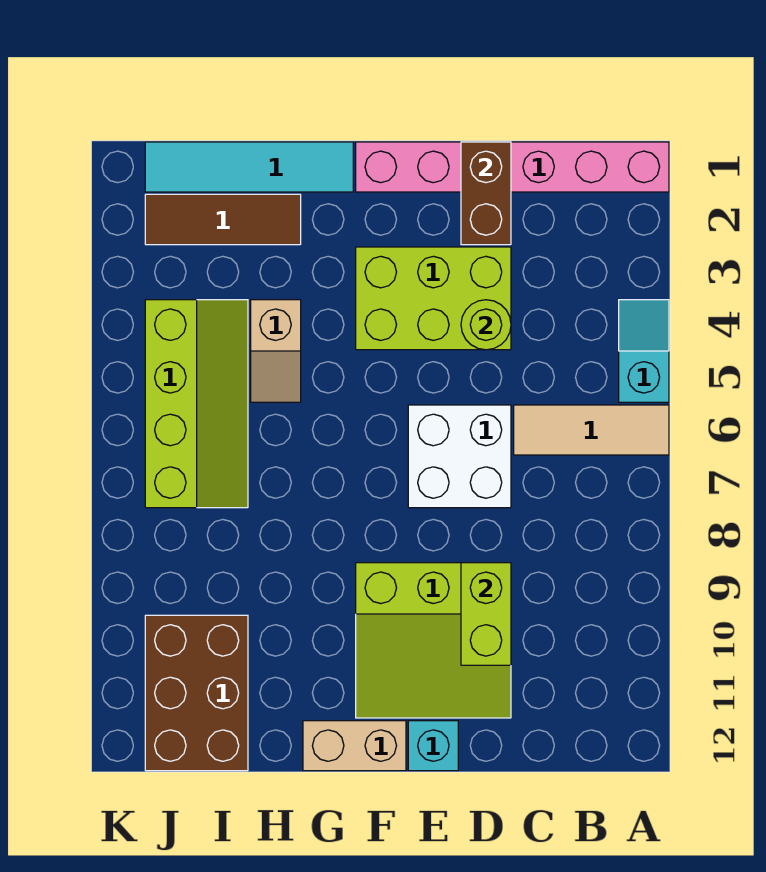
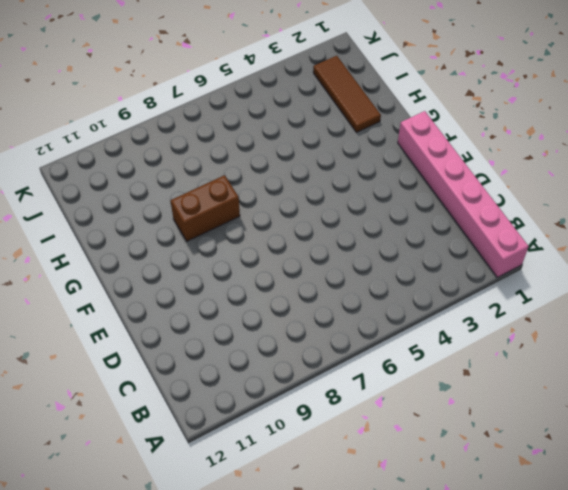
brown brick G8:G9 level 1 -> brown brick D1:D2 level 2
none -> cyan slope A4:A5 level 1 top 5
none -> tan tile A6:C6 level 1
none -> lime brick D3:F4 level 1

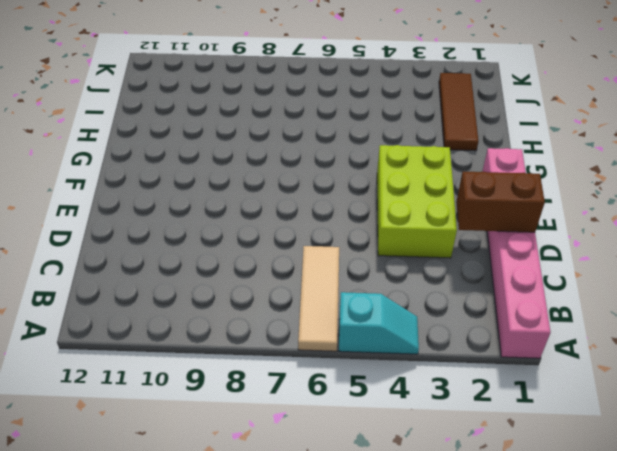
none -> white brick D6:E7 level 1
none -> lime slope D9:F11 level 1 top 9
none -> cyan brick E12 level 1

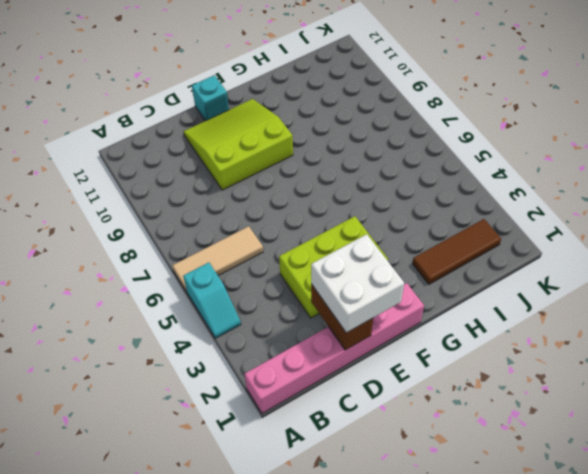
white brick D1:E2 level 3 -> white brick D6:E7 level 1
none -> tan brick F12:G12 level 1
none -> cyan tile G1:J1 level 1
none -> tan slope H4:H5 level 1 top 4

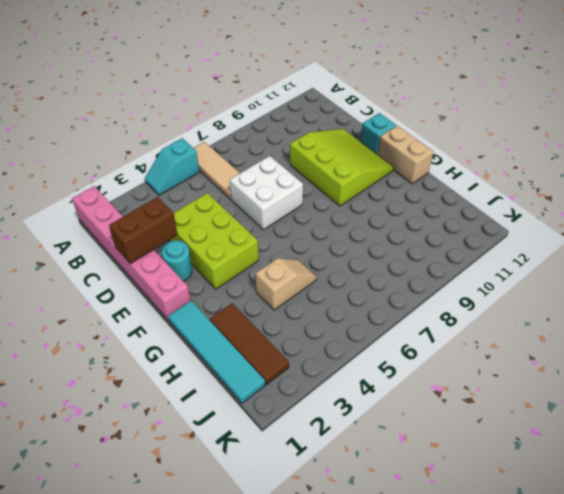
cyan round brick E2 level 1 -> none
none -> lime slope I4:J7 level 1 top J
none -> brown brick I10:J12 level 1
none -> lime round brick D4 level 2

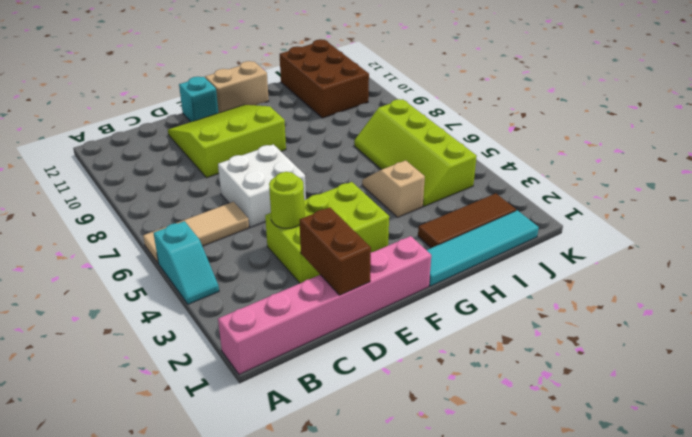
none -> lime brick D9:D10 level 2

